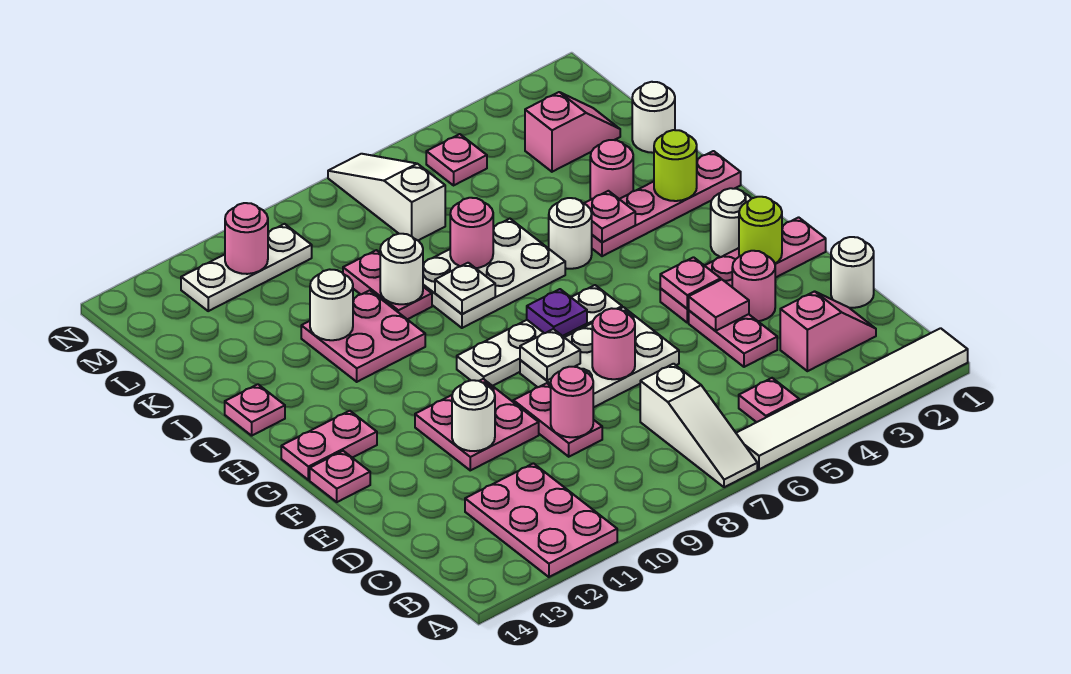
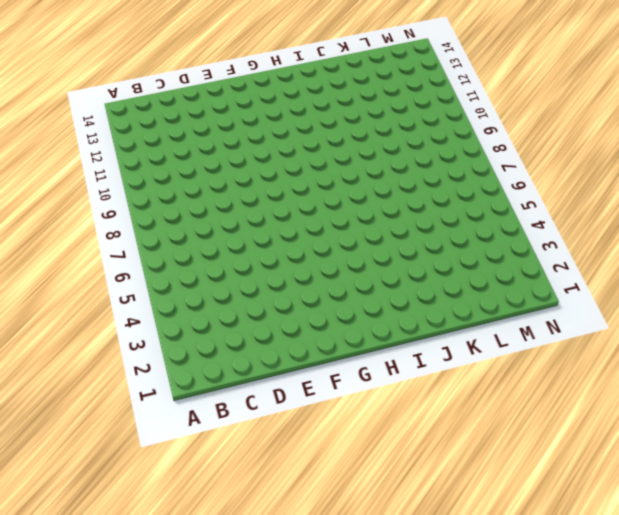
none -> white tile A1:A6 level 1
none -> white slope A7:C7 level 1 top C
none -> pink plate A11:C12 level 1
none -> pink plate B5 level 1

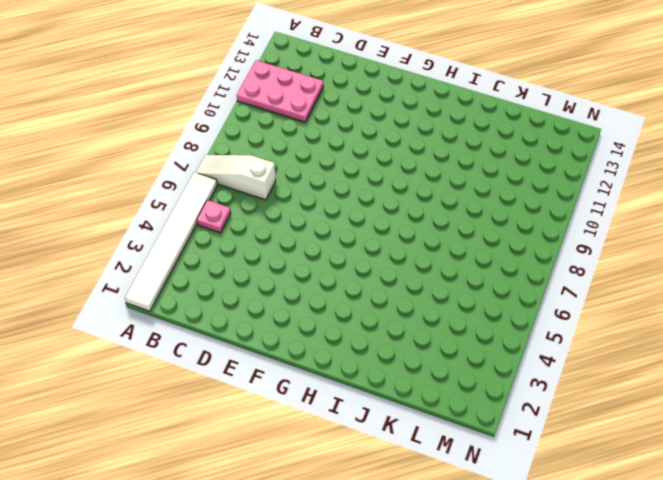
none -> pink slope C2:C3 level 1 top 3
none -> white round brick D1 level 1
none -> pink plate D4:E4 level 1
none -> pink plate D9:E9 level 1

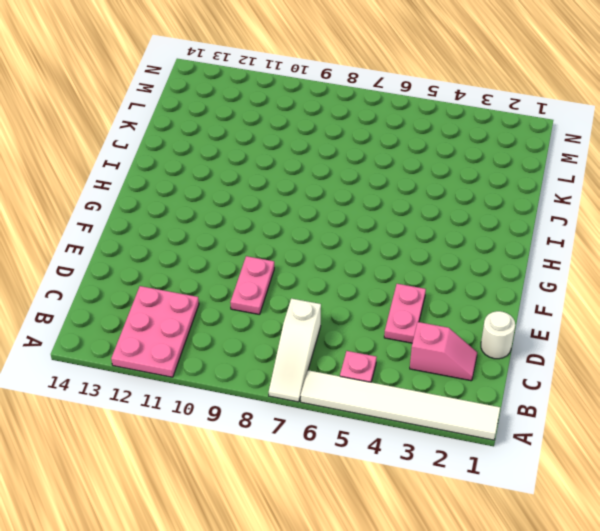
none -> pink round brick E3 level 1
none -> white plate E6:F8 level 1
none -> pink plate E10:F11 level 1
none -> pink plate F1:F4 level 1

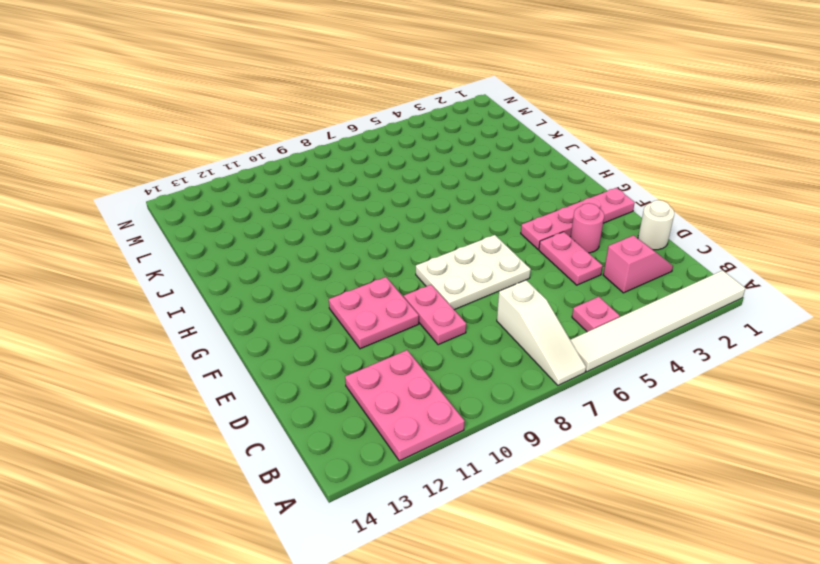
none -> pink plate F14 level 1
none -> white round brick G2 level 1
none -> white plate G6:G9 level 1
none -> pink plate G13:G14 level 1

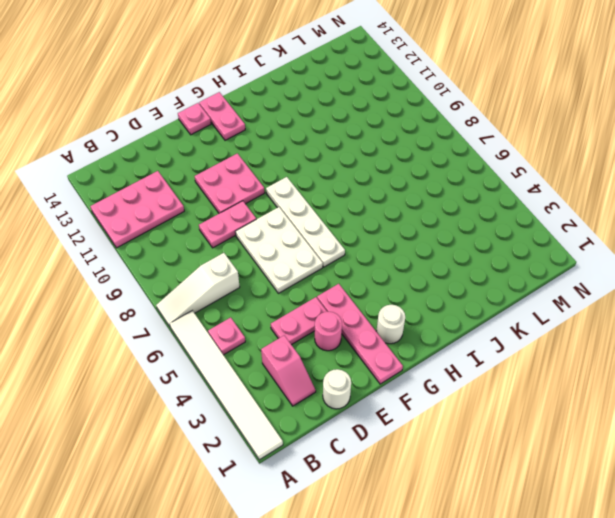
none -> pink plate I1:I4 level 1
none -> white round brick I5 level 1
none -> white plate I6:J8 level 1
none -> pink plate I10:J11 level 1

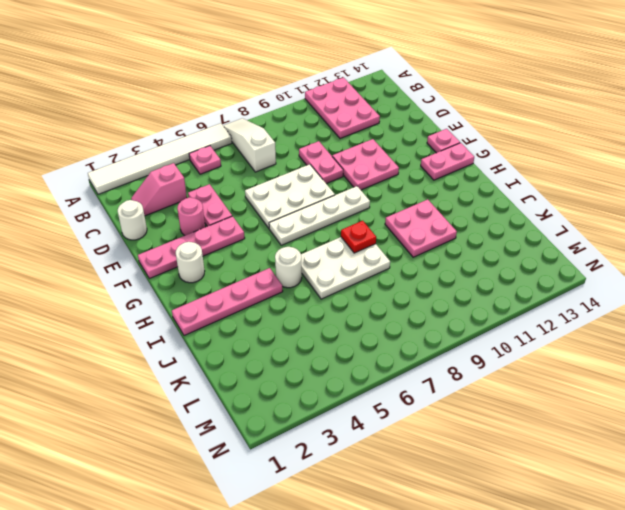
red plate I8 level 2 -> white plate I8 level 2
none -> pink plate I14 level 1
none -> pink round brick J3 level 1
none -> pink plate J9:K9 level 1
none -> white round brick K1 level 1

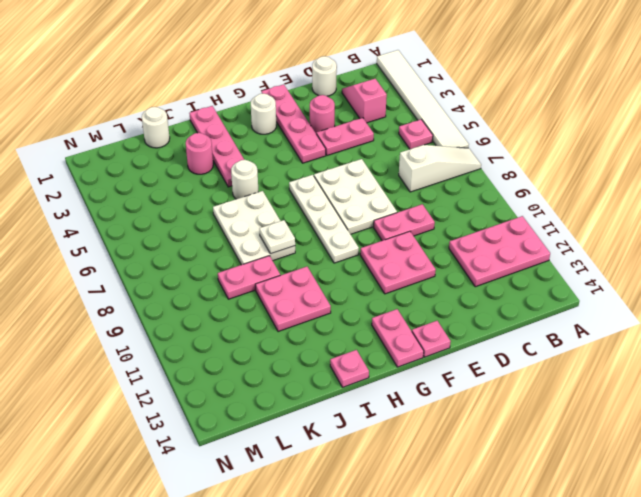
none -> pink slope L2:L3 level 1 top 3
none -> white slope L7:N7 level 1 top L
none -> pink plate M5 level 1
none -> white plate M10:M12 level 1

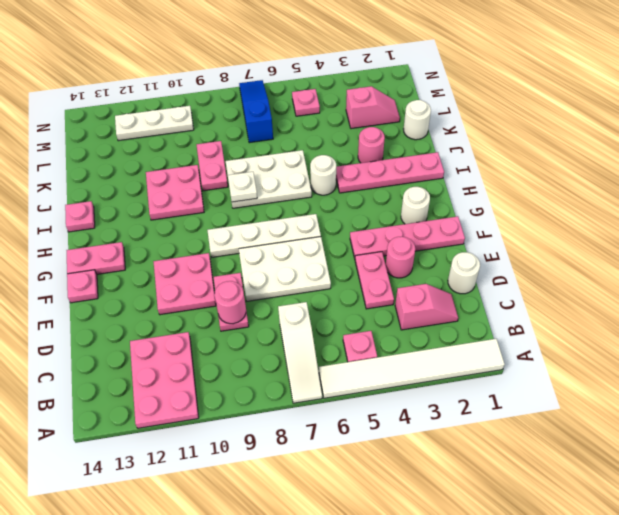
blue slope L7:N7 level 1 top L -> white slope L7:N7 level 1 top L
none -> pink tile E4 level 2
none -> pink round brick E7 level 2
none -> white round brick E11 level 2
none -> lime round brick F2 level 2

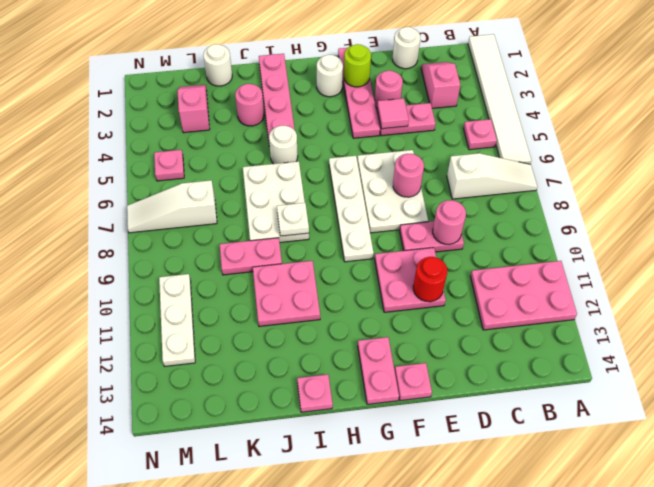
red round brick E11 level 2 -> white round brick E11 level 2
none -> pink plate F4 level 2
none -> white plate F8 level 2
none -> purple plate G7 level 2
none -> lime round brick I2 level 2

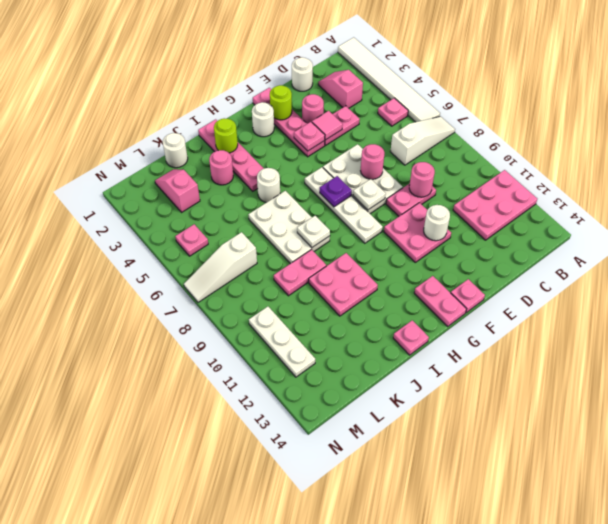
none -> pink plate I4 level 2
none -> pink round brick J7 level 2
none -> white round brick J9 level 2
none -> white round brick J11 level 2

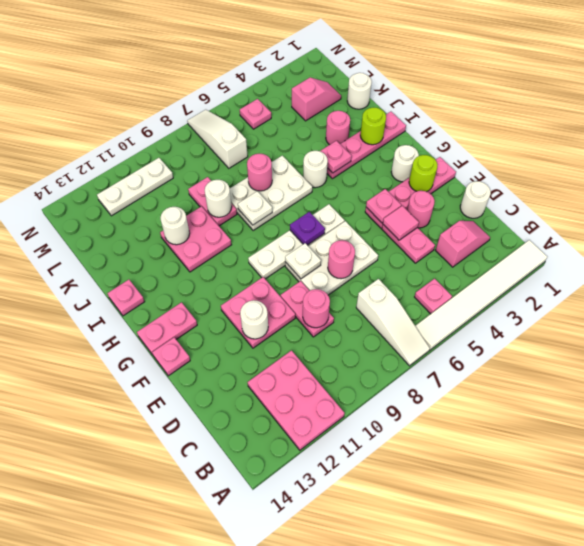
none -> pink round brick M11 level 2

